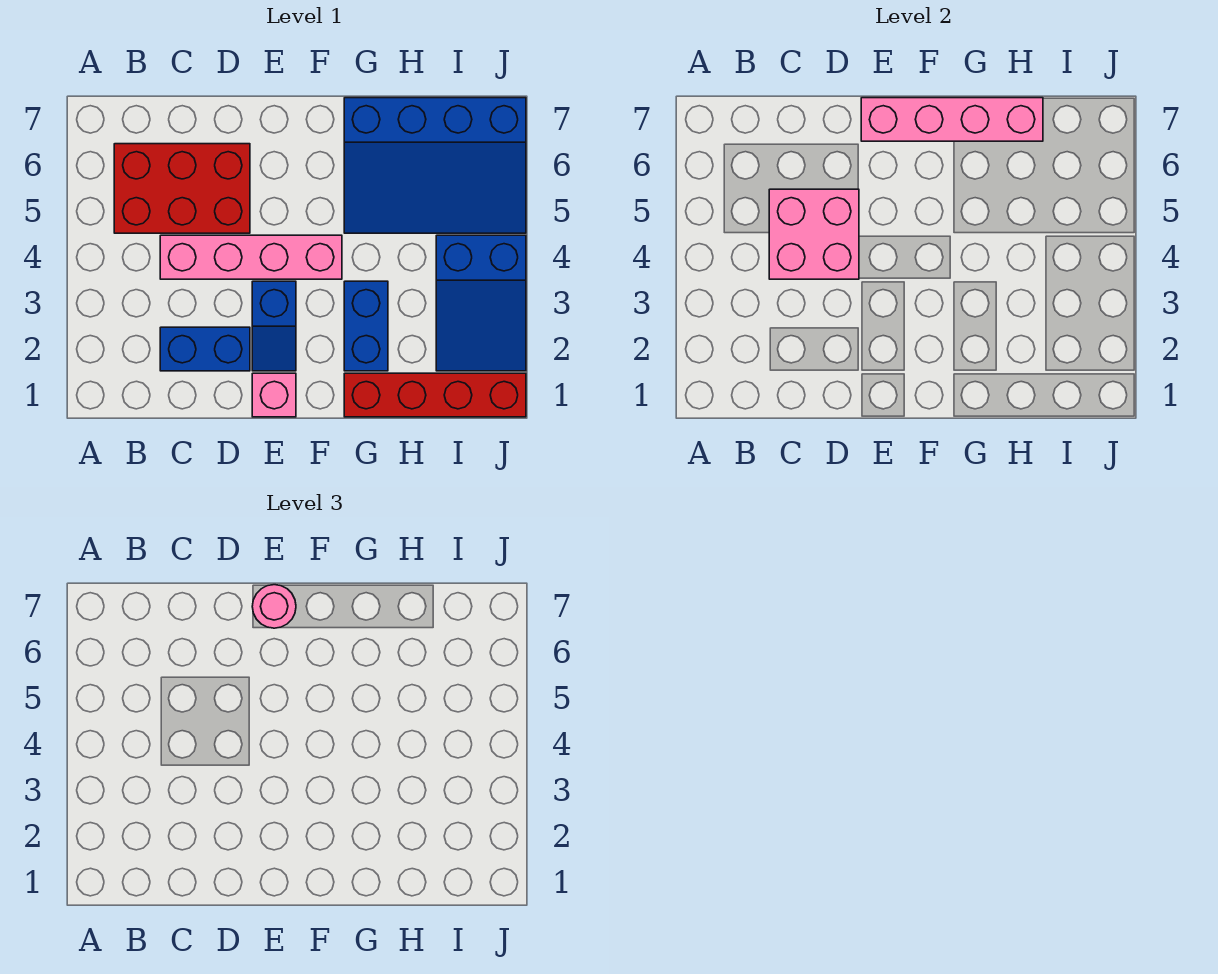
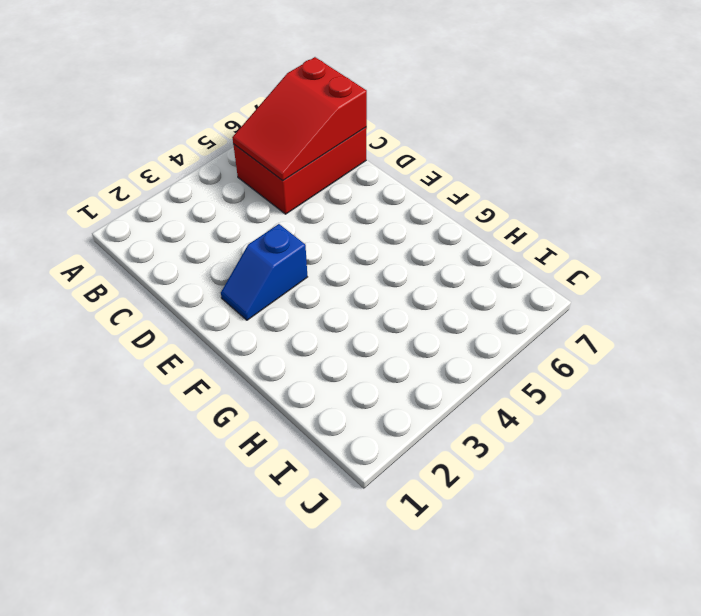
red brick B5:C7 level 1 -> red brick B5:D6 level 1
red slope B5:C7 level 2 top 7 -> pink brick C4:D5 level 2
none -> blue brick C2:D2 level 1
none -> pink brick C4:F4 level 1
none -> pink brick E1 level 1

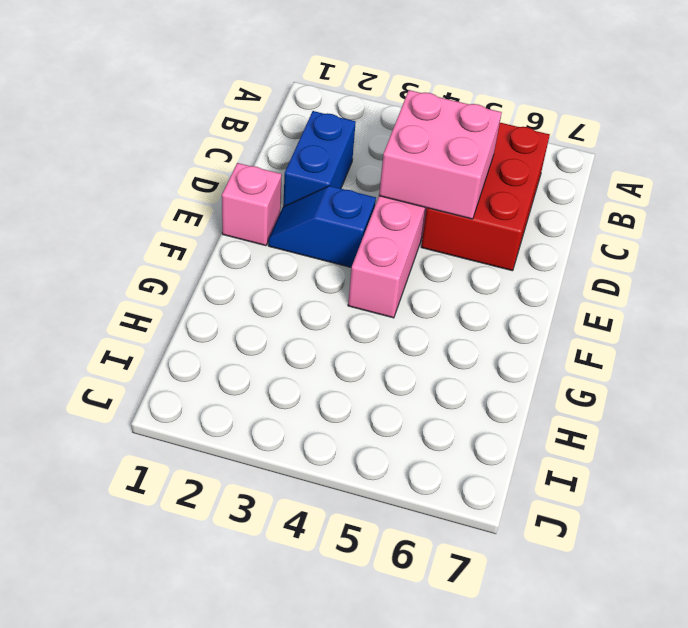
none -> red brick G1:J1 level 1
none -> blue brick G2:G3 level 1
none -> blue slope G5:J7 level 1 top 7

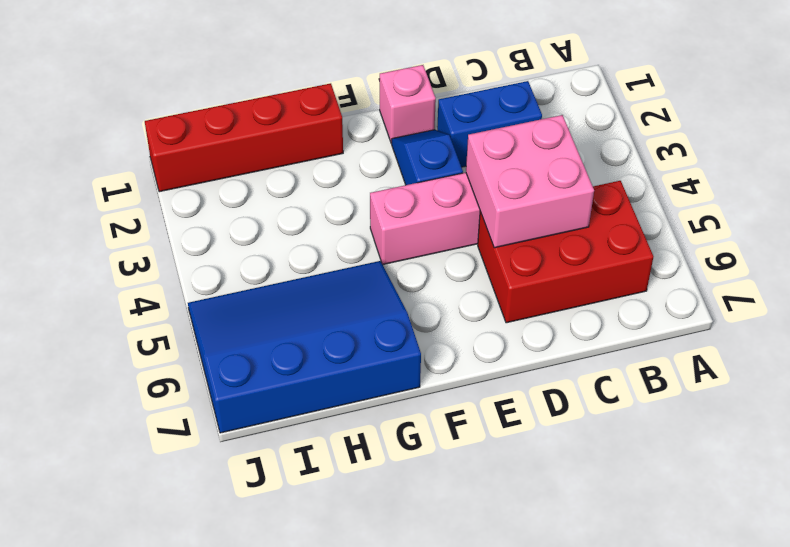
none -> blue brick G2:G3 level 1
none -> blue slope I2:J4 level 1 top 4
none -> pink brick E7:H7 level 2

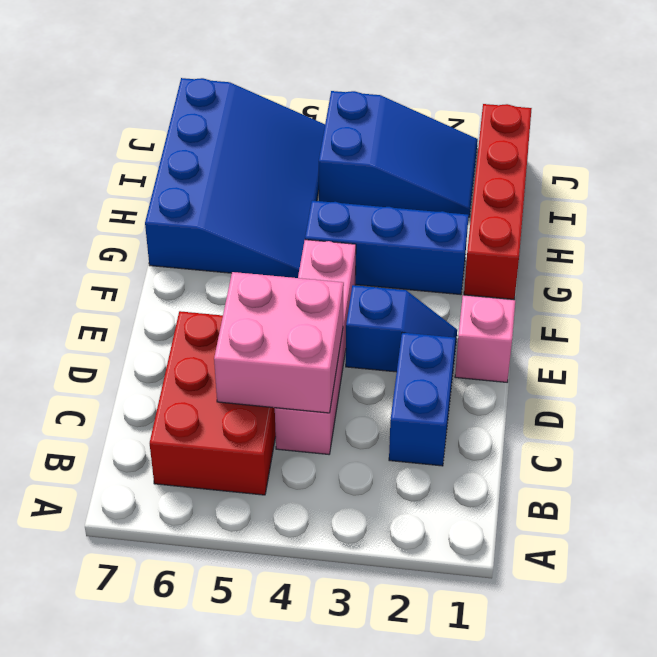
blue brick G2:G4 level 1 -> blue brick G2:G3 level 1
none -> pink brick E7:H7 level 2
none -> pink round brick E7 level 3

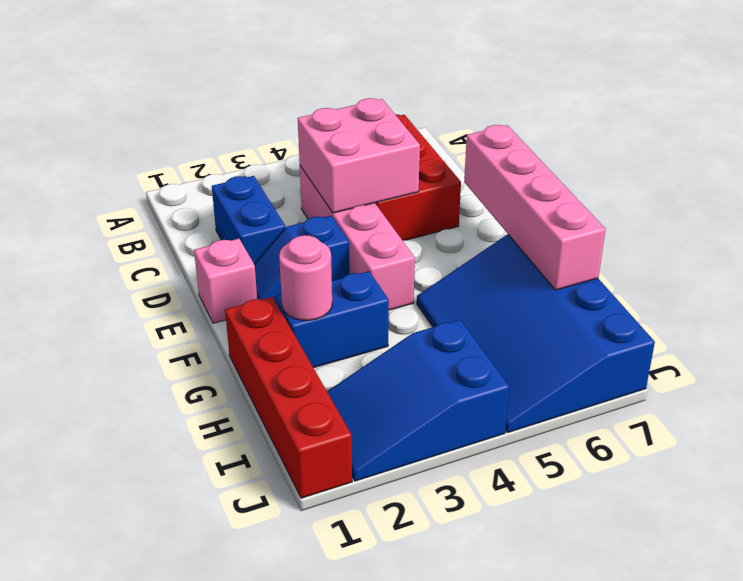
pink round brick G2 level 2 -> pink round brick E7 level 3

